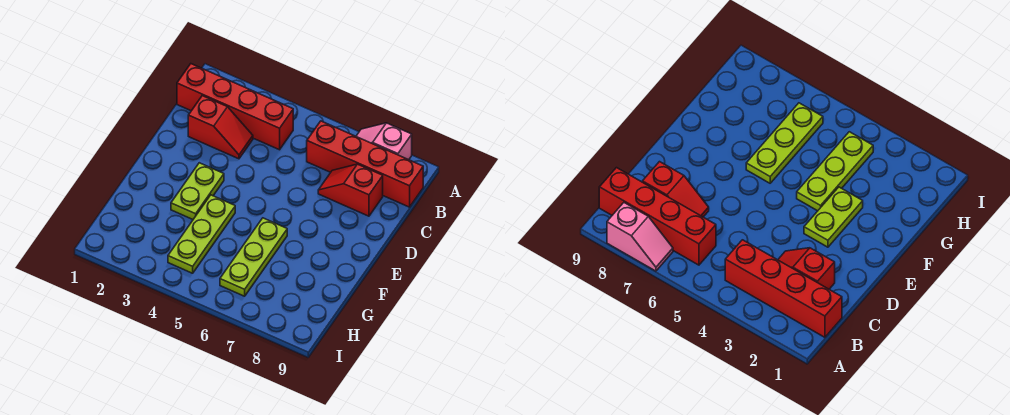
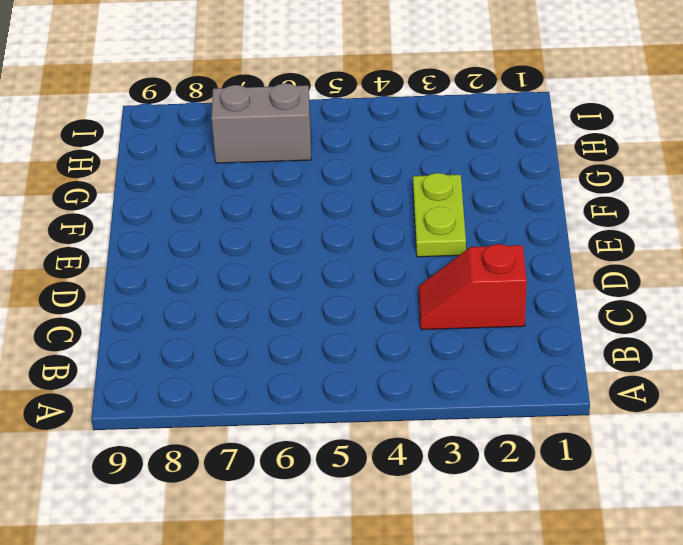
grey brick H6:H7 level 1 -> lime plate F6:H6 level 1
none -> pink slope A7:A8 level 1 top 8
none -> red brick B1:B4 level 1

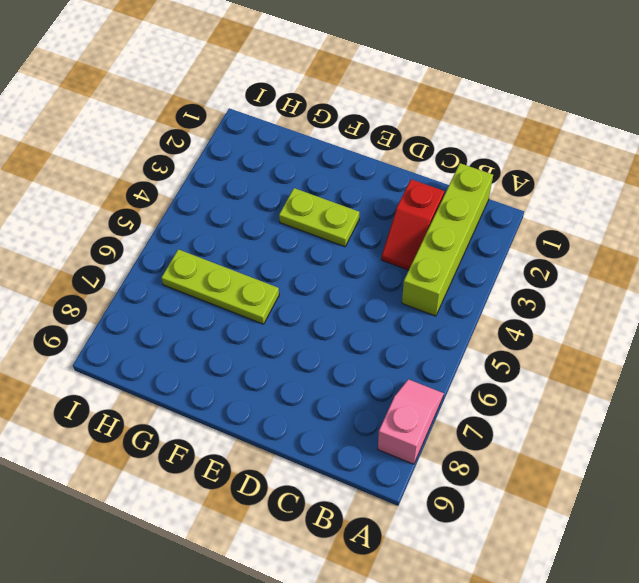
lime brick B1:B4 level 1 -> red brick B1:B4 level 1
none -> red brick B6:B9 level 1
none -> red slope C7:C8 level 1 top 8

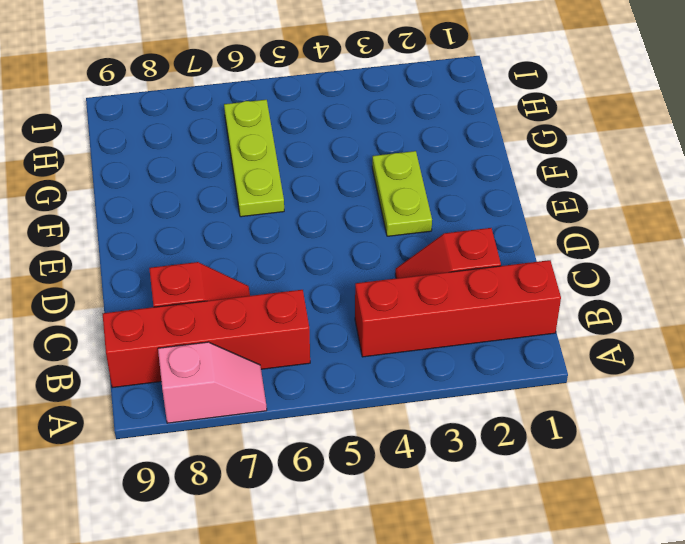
none -> lime plate F4:H4 level 1

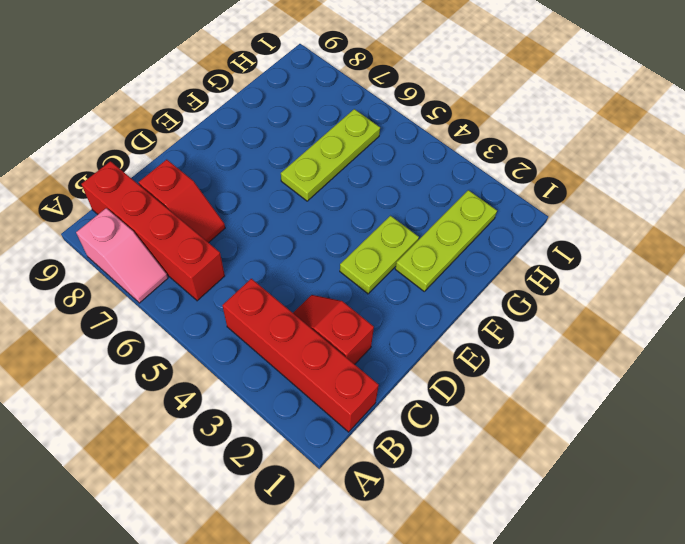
lime plate F2:H2 level 1 -> lime plate F4:H4 level 1

